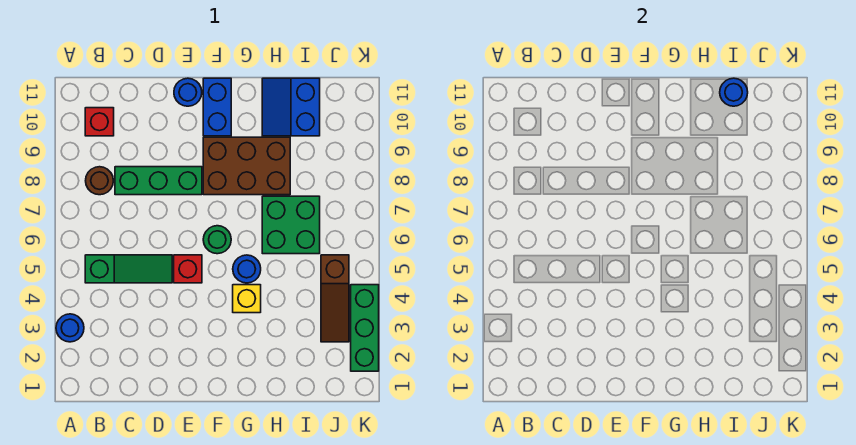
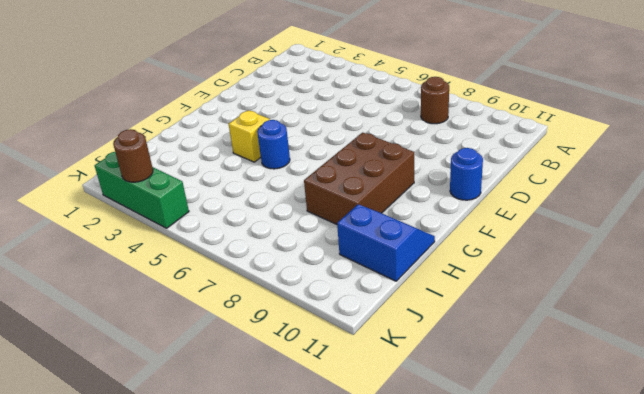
brown round brick K3 level 2 -> none
none -> blue round brick A3 level 1
none -> green slope B5:D5 level 1 top B
none -> red brick B10 level 1

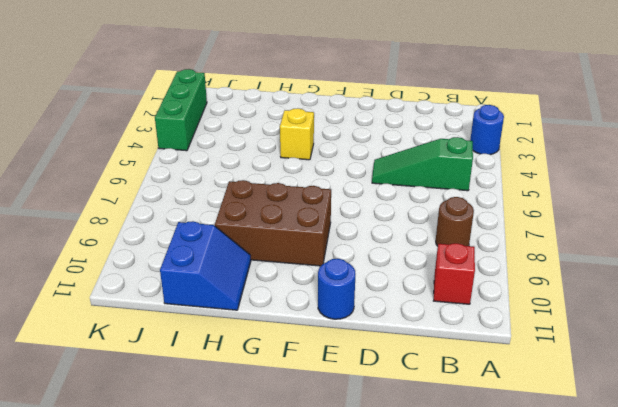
none -> green brick C8:E8 level 1
none -> red brick E5 level 1
none -> green round brick F6 level 1

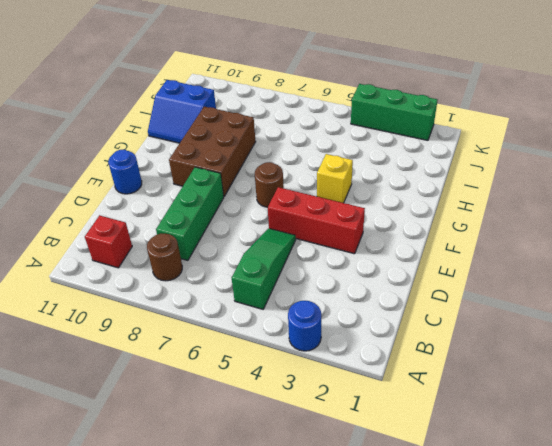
red brick E3:E5 level 1 -> red brick E5 level 1
brown round brick F6 level 1 -> green round brick F6 level 1
none -> blue brick F10:F11 level 1
none -> blue round brick G5 level 1
none -> green brick H6:I7 level 1

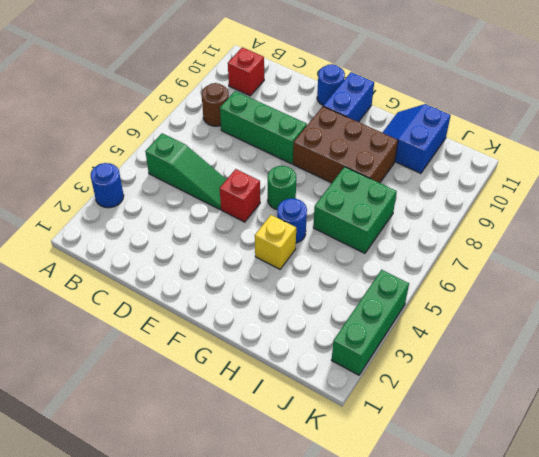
none -> brown slope J3:J5 level 1 top 5
none -> blue round brick I11 level 2

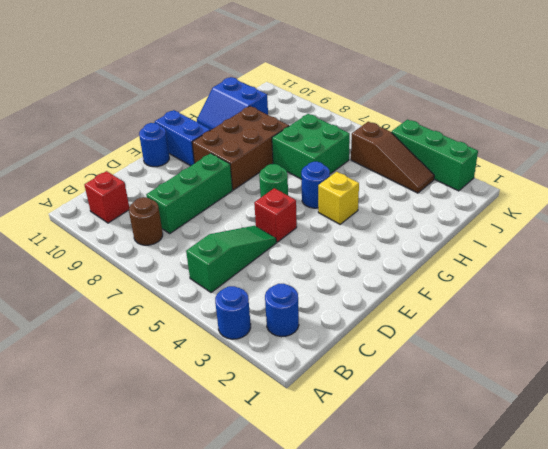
blue round brick B2 level 1 -> blue round brick I11 level 2

